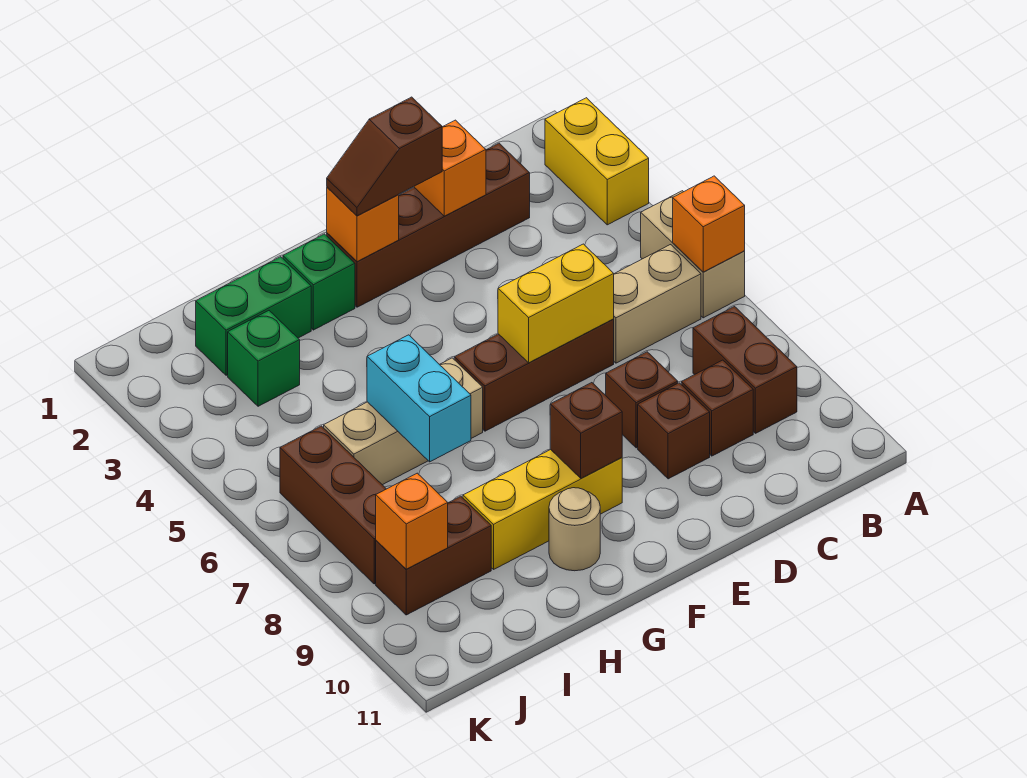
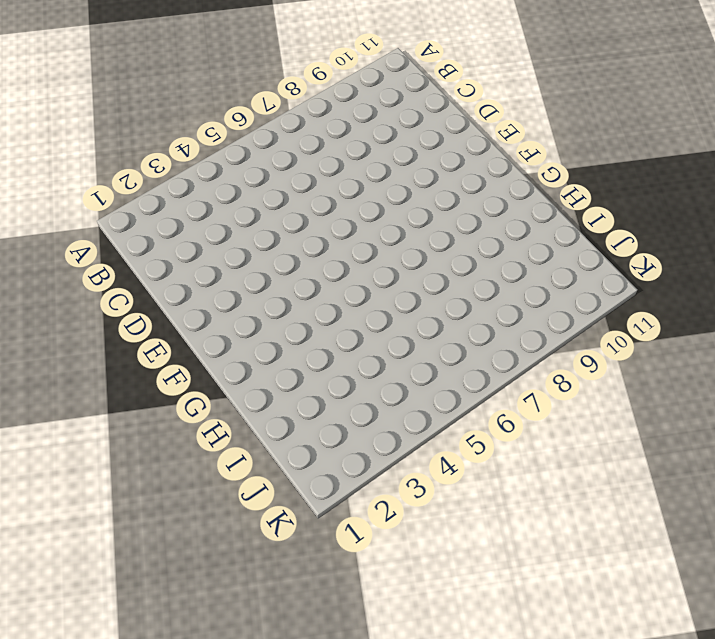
none -> yellow brick A2:A3 level 1
none -> tan brick A5:A6 level 1
none -> tan brick B6:C6 level 1

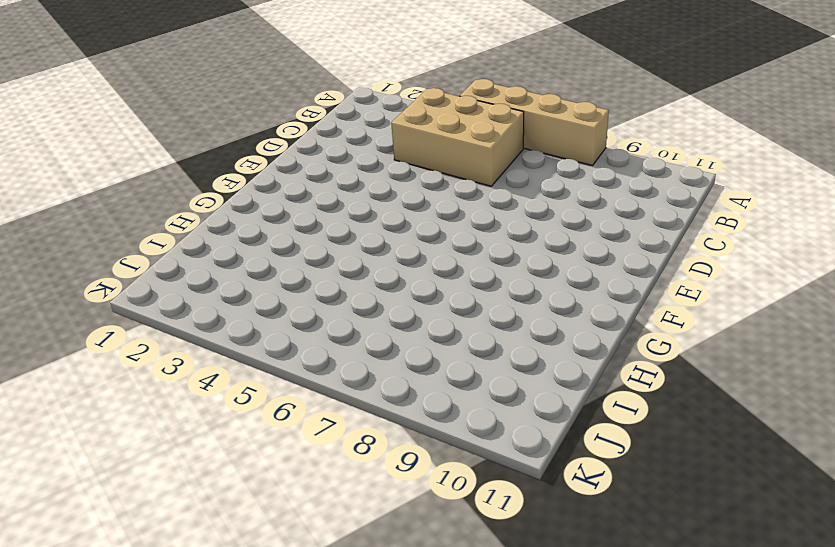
tan brick A5:A8 level 1 -> tan brick A5:A6 level 1
tan brick B4:C6 level 1 -> tan brick B6:C6 level 1
none -> yellow brick A2:A3 level 1
none -> brown brick B8:B9 level 1
none -> brown brick C2:F2 level 1

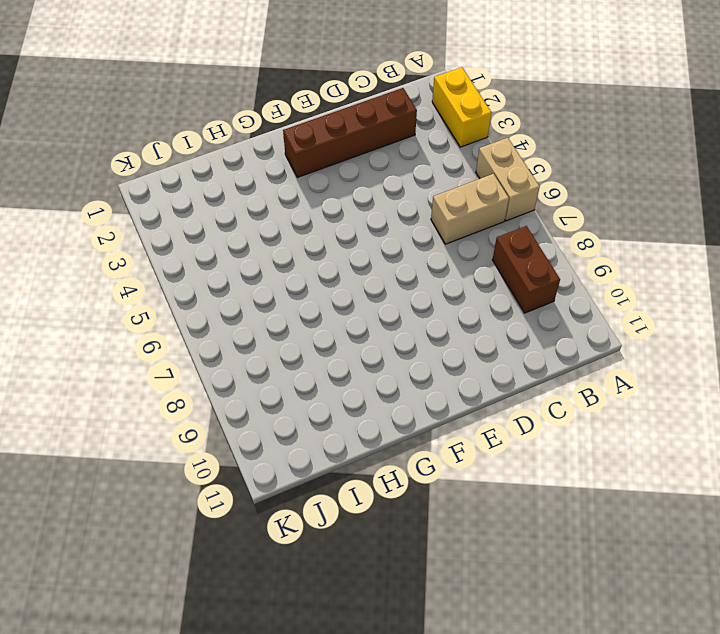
none -> brown brick C9 level 1
none -> brown brick D6:F6 level 1
none -> brown brick D8 level 1

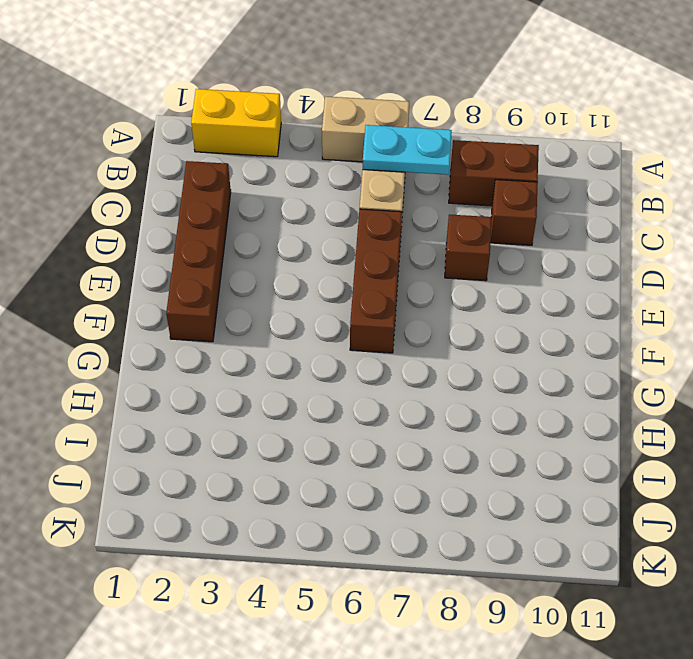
cyan plate B6:B7 level 2 -> none
none -> brown brick D9 level 1
none -> yellow brick F9:H9 level 1
none -> green brick G2 level 1

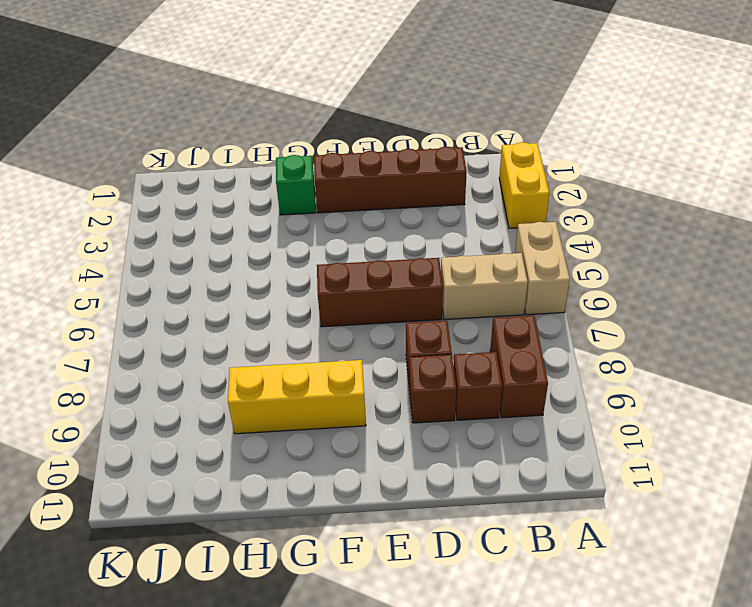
none -> tan brick G6:I6 level 1
none -> tan round brick G10 level 1
none -> green brick H2:I2 level 1

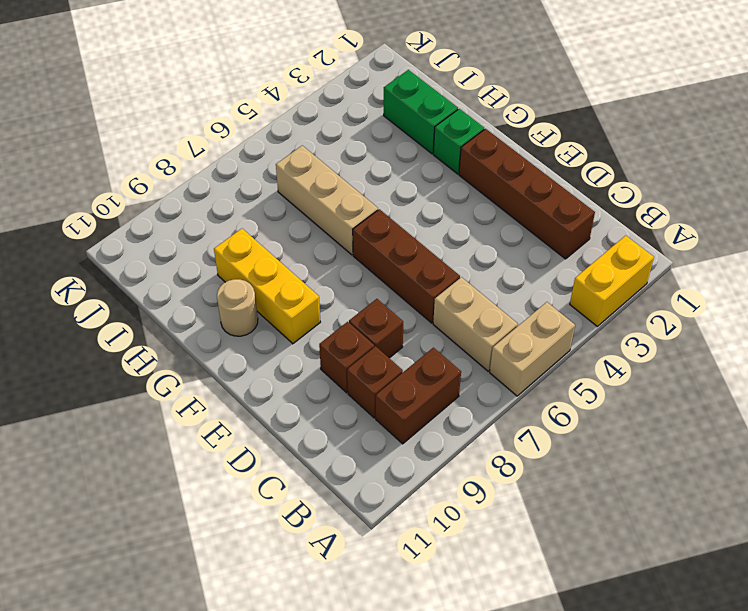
none -> green brick I3 level 1
none -> brown brick I9:J9 level 1
none -> brown brick J6:J8 level 1

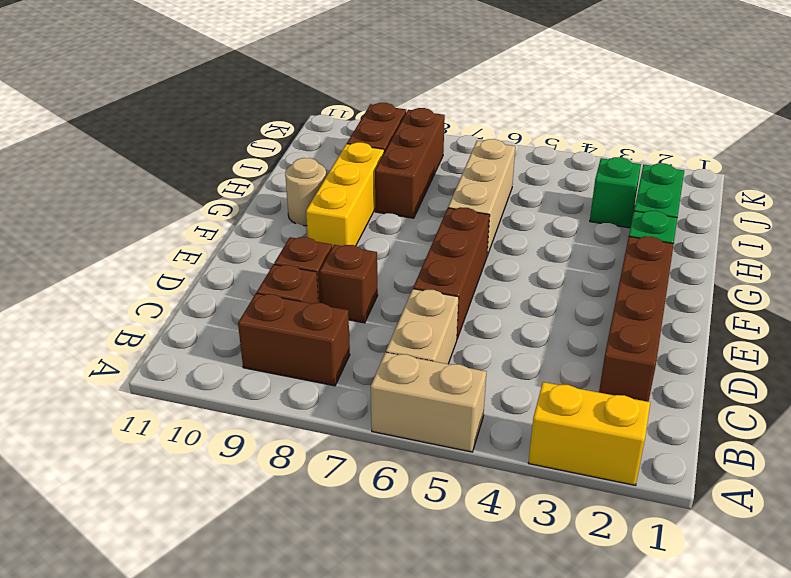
brown brick H8:J8 level 1 -> brown brick J6:J8 level 1
none -> orange brick A6 level 2
none -> orange brick D2 level 2
none -> yellow brick D6:E6 level 2

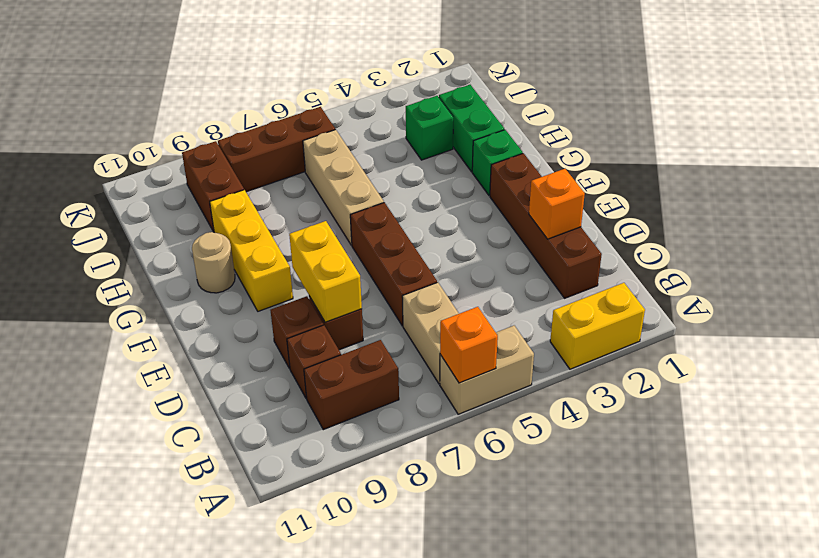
yellow brick D8:E8 level 2 -> yellow brick D6:E6 level 2
none -> orange brick F2 level 2
none -> brown brick F9 level 2
none -> cyan brick H6:H7 level 2

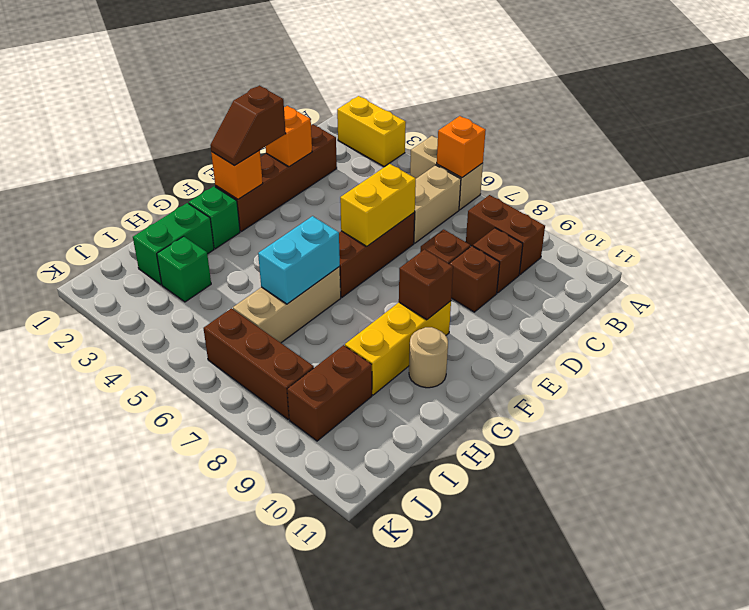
cyan brick G6:H6 level 2 -> cyan brick H6:H7 level 2
none -> orange brick J9 level 2

